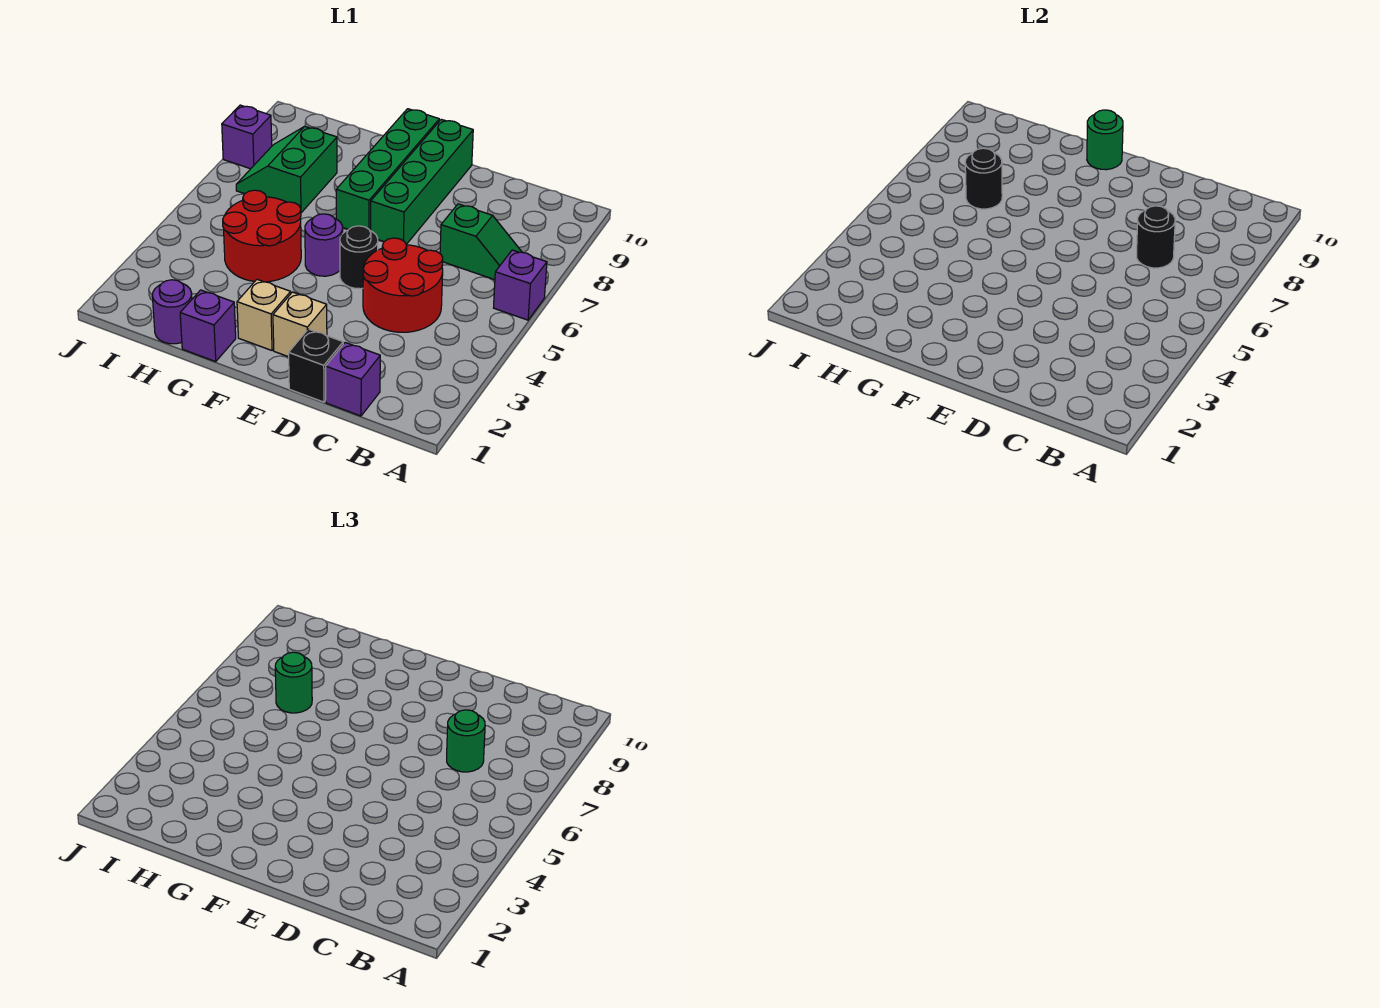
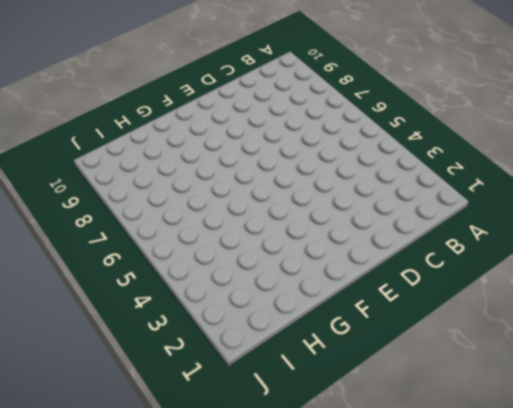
none -> purple brick A6 level 1
none -> green slope B7:C7 level 1 top C
none -> purple brick C1 level 1

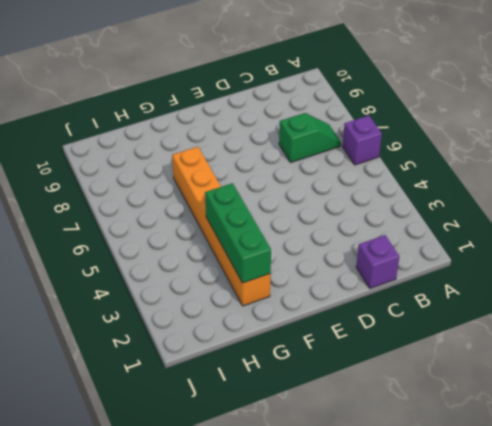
orange brick G2:G7 level 1 -> red round brick G4:H5 level 1
green brick G2:G4 level 2 -> none
none -> red round brick C4:D5 level 1
none -> black brick D1 level 1
none -> tan brick E2 level 1

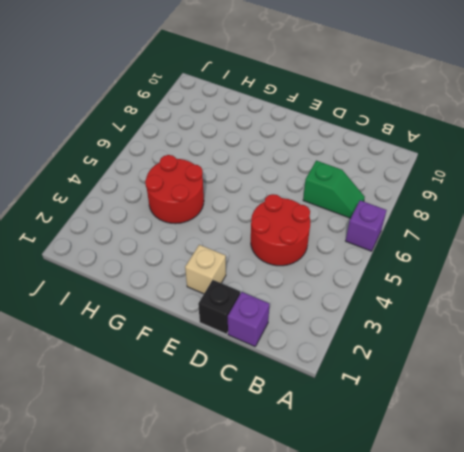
none -> black round brick E5 level 1
none -> green brick E7:E10 level 1
none -> tan brick F2 level 1

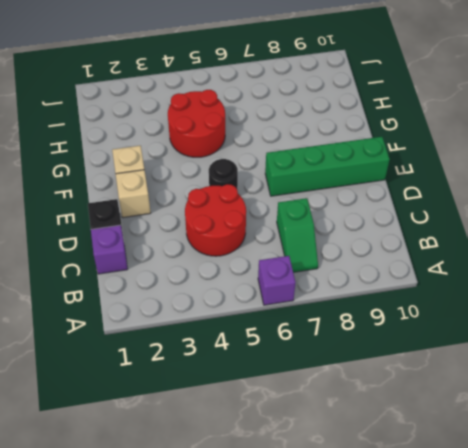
none -> purple round brick F5 level 1
none -> green brick F7:F10 level 1
none -> purple brick G1 level 1

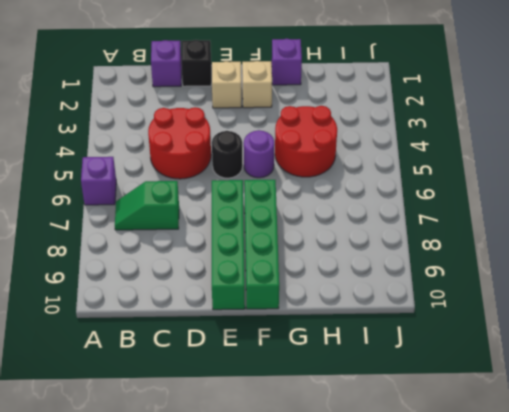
none -> purple round brick H1 level 1
none -> green slope H7:I8 level 1 top H
none -> purple brick J8 level 1

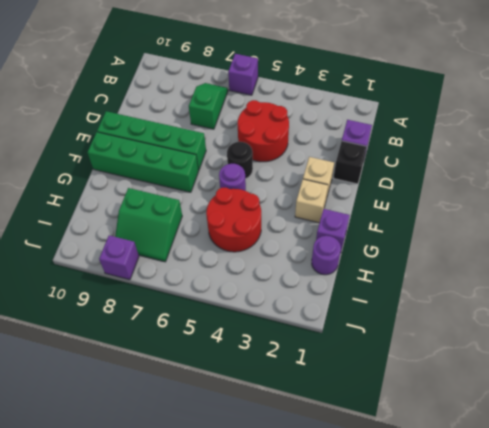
none -> black round brick C7 level 2
none -> green round brick F10 level 2
none -> black round brick H7 level 2

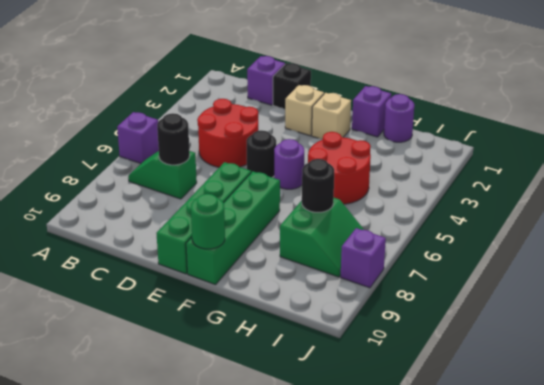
none -> green round brick C7 level 3
none -> green round brick H7 level 3

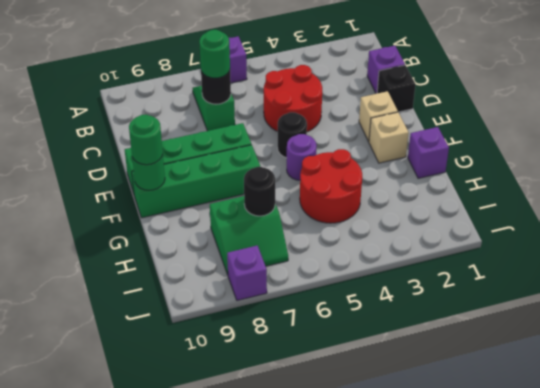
green round brick F10 level 3 -> green round brick H7 level 3
none -> purple round brick H1 level 1

